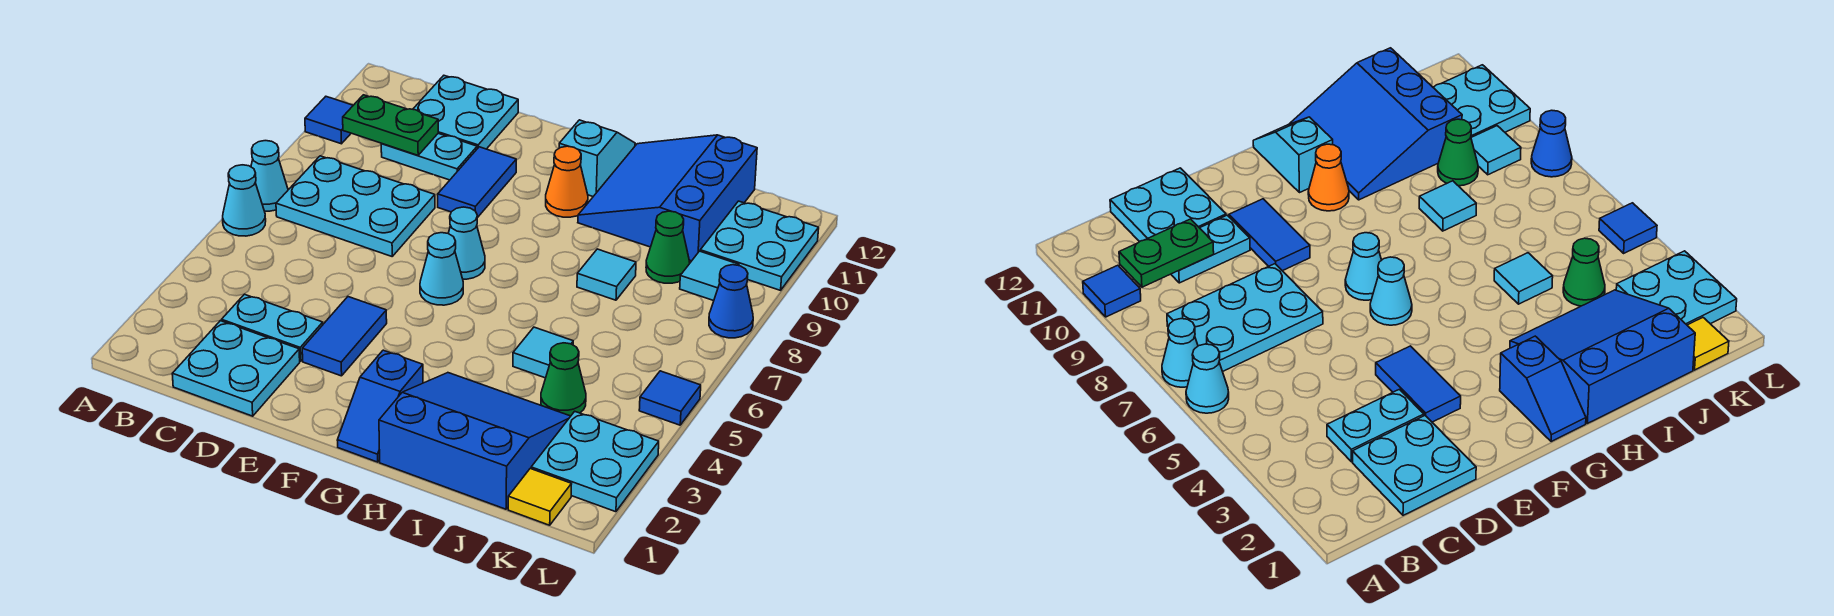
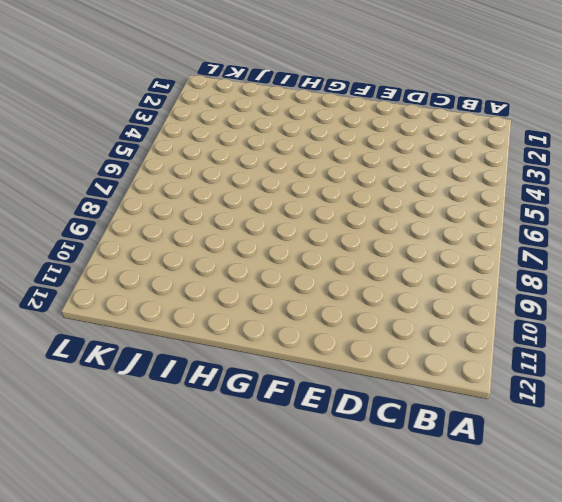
none -> cyan cone A6 level 1
none -> cyan cone A7 level 1
none -> blue tile A10 level 1

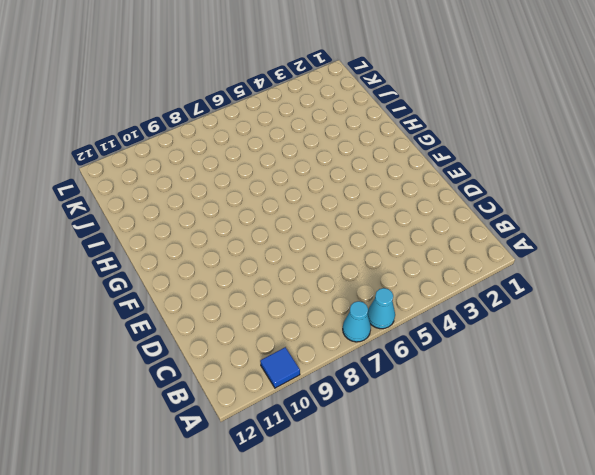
none -> cyan plate B7:D8 level 1
none -> cyan plate C1:D2 level 1
none -> cyan plate C3:D3 level 1

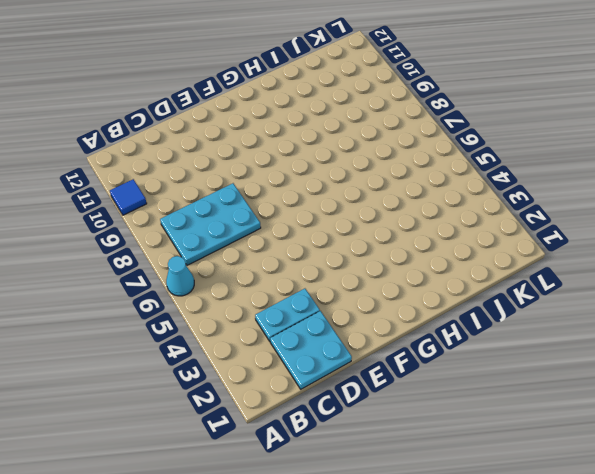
none -> cyan cone A7 level 1
none -> cyan plate C10:D10 level 1
none -> cyan plate C11:D12 level 1

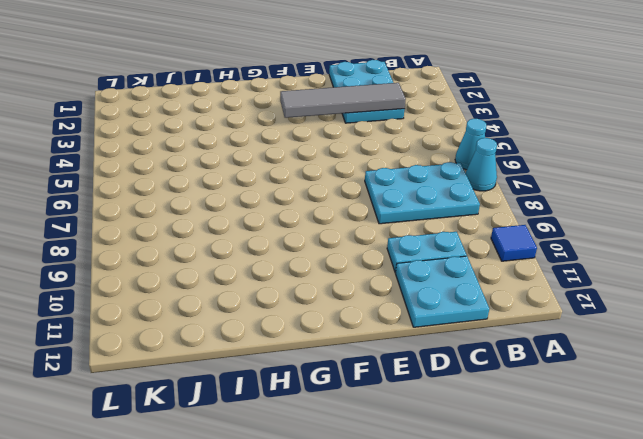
grey tile C3:F3 level 2 -> none
none -> blue tile E3:E4 level 1
none -> blue tile E9:E10 level 1
none -> cyan cone F6 level 1

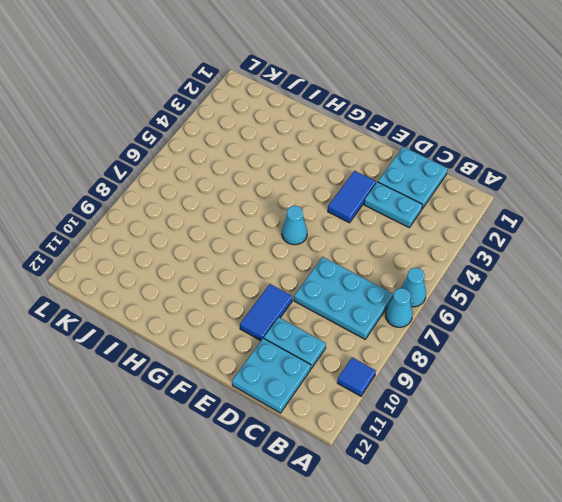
none -> cyan cone F7 level 1
none -> blue slope G1:G2 level 1 top 2
none -> orange cone G10 level 1

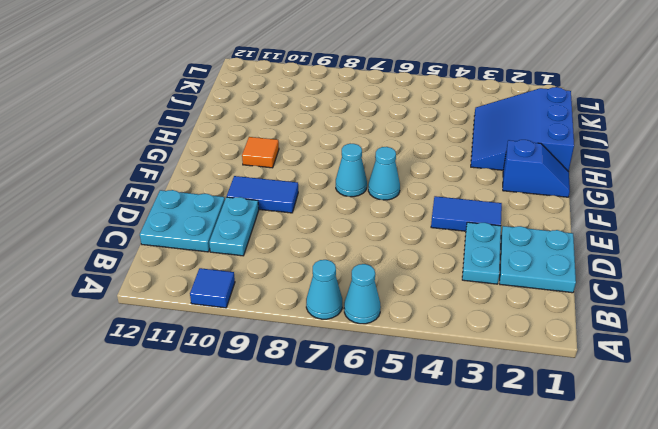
orange tile G10 level 1 -> orange cone G10 level 1
none -> cyan plate B7:D8 level 1
none -> cyan slope G11:G12 level 1 top 11
none -> blue slope H10:J12 level 1 top J

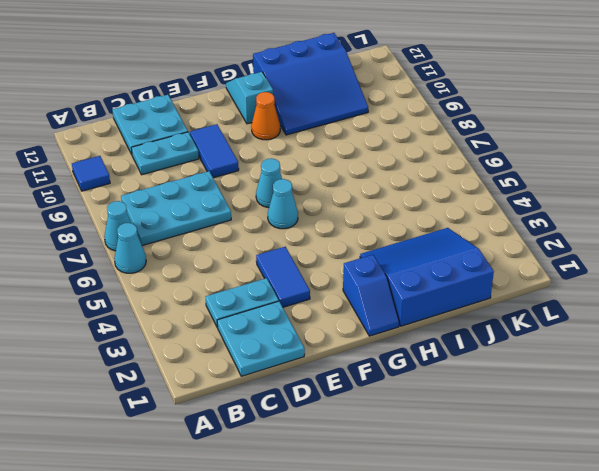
blue slope H10:J12 level 1 top 12 -> blue slope H10:J12 level 1 top J
none -> cyan tile I5 level 1
none -> cyan tile I8 level 1
none -> green cone J4 level 1

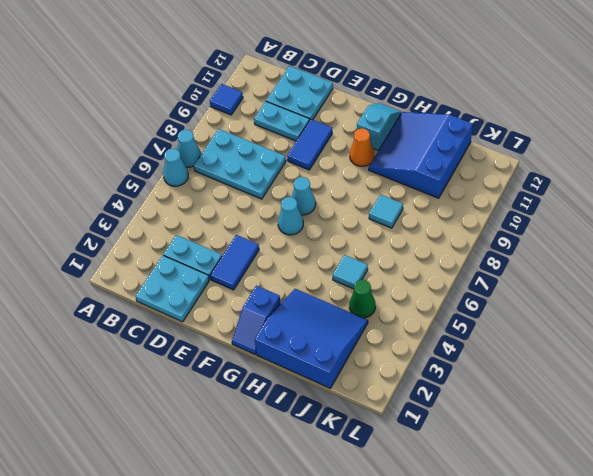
none -> green cone J9 level 1
none -> yellow tile K1 level 1
none -> cyan plate K2:L3 level 1

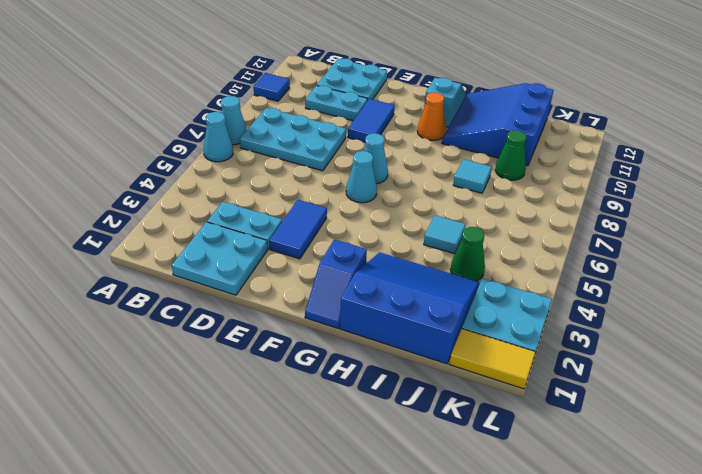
yellow tile K1:L1 level 1 -> yellow tile K1 level 1
none -> cyan tile K9 level 1
none -> cyan plate K10:L11 level 1
none -> blue tile L5 level 1

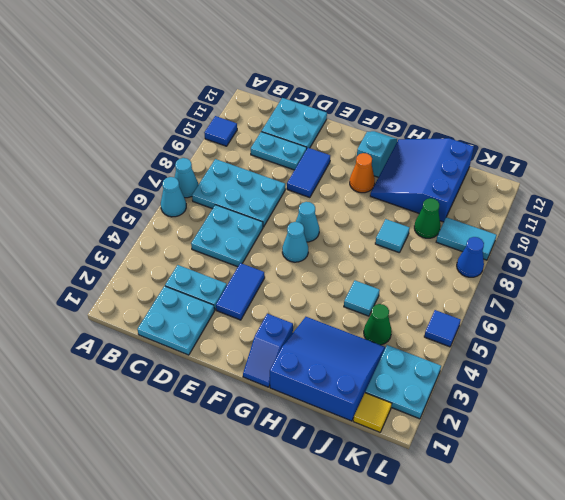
cyan plate C5:D6 level 1 -> cyan plate K10:L11 level 1
cyan tile K9:L9 level 1 -> cyan tile K9 level 1
none -> green plate B10:C10 level 2

